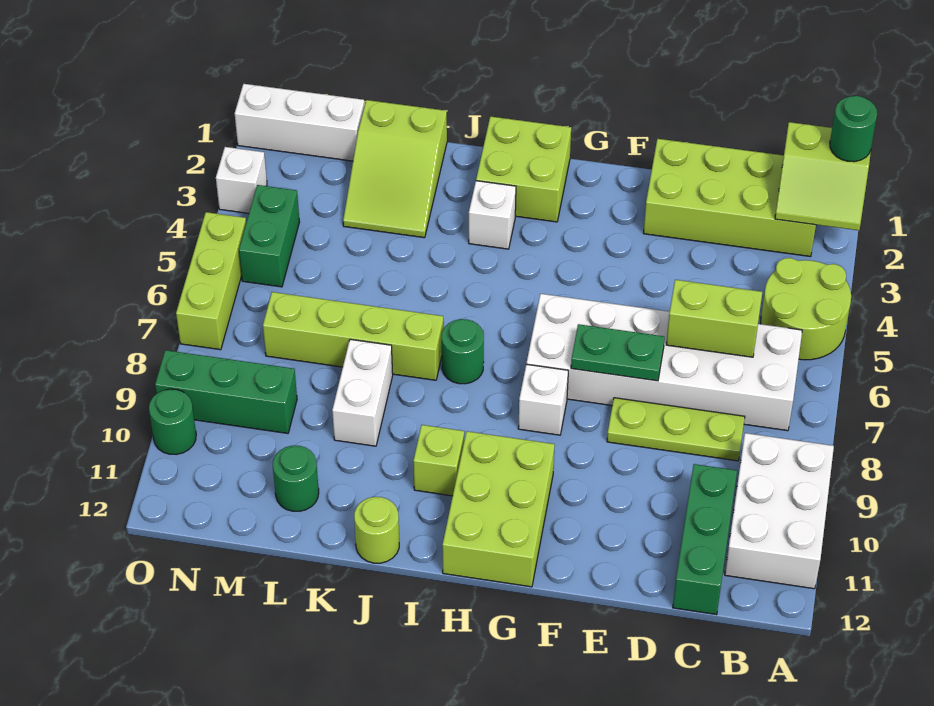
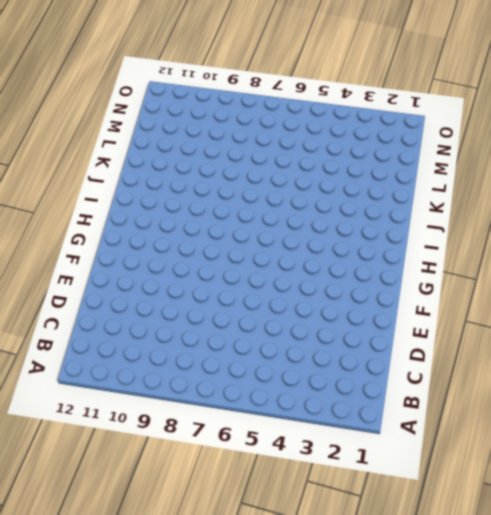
none -> lime round brick A4:B5 level 1
none -> white brick A9:B11 level 1
none -> lime brick B1:E2 level 1

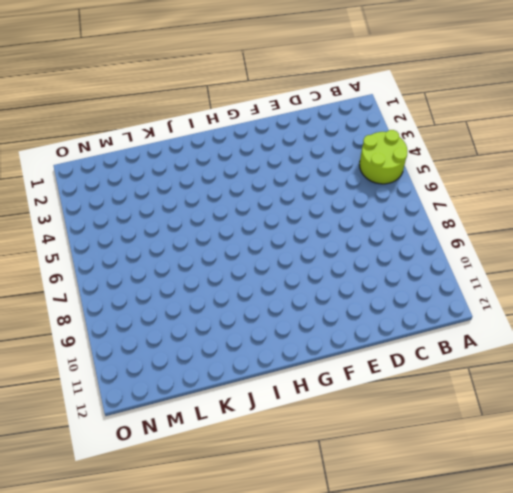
none -> white brick A9:B11 level 1
none -> lime brick B1:E2 level 1
none -> white brick B6:G7 level 1

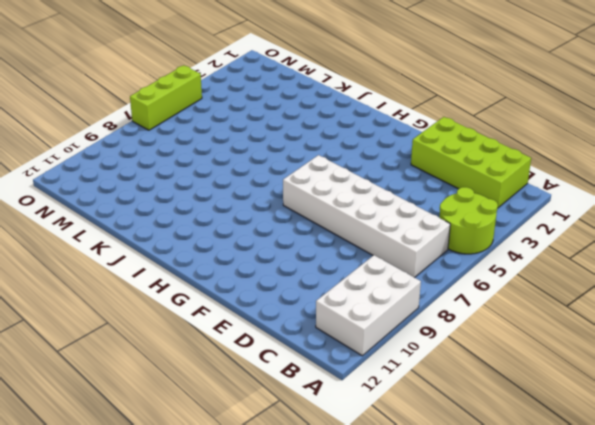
none -> lime plate C8:E8 level 1
none -> green brick C10:C12 level 1
none -> white brick G8 level 1

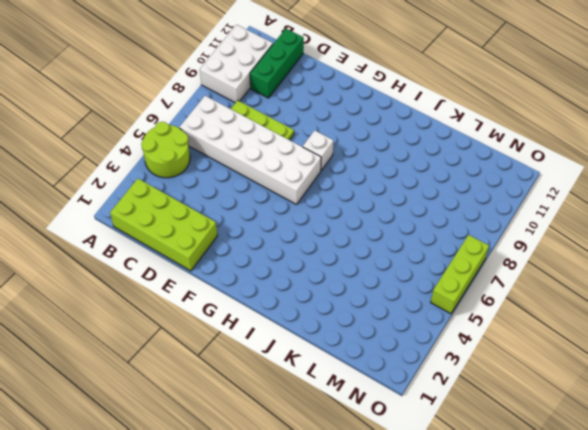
none -> lime brick G10:H12 level 1
none -> lime brick H1:I2 level 1
none -> white brick I3 level 1

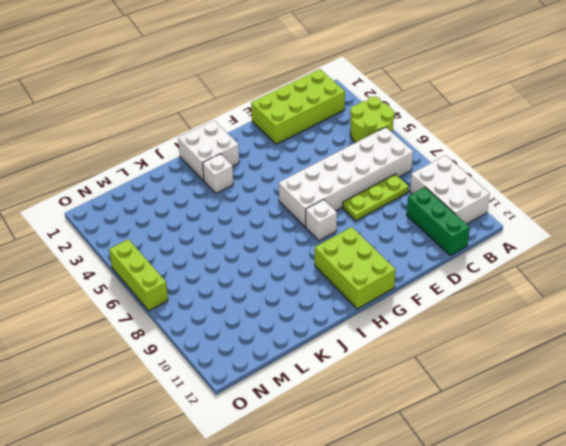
white brick H1:I2 level 1 -> lime brick H1:I2 level 1
none -> green round brick I7 level 1
none -> lime brick I10 level 1
none -> lime brick J7:M7 level 1

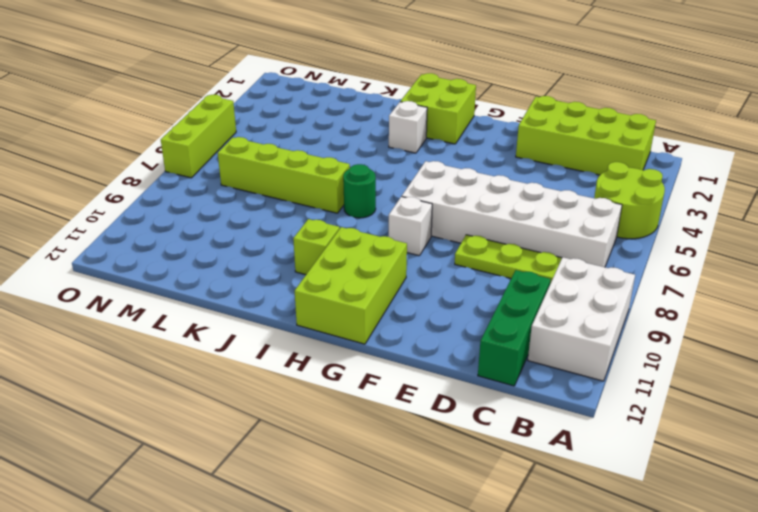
none -> lime round brick J12 level 1
none -> lime slope K1:L3 level 1 top 1
none -> white brick K8:K9 level 1

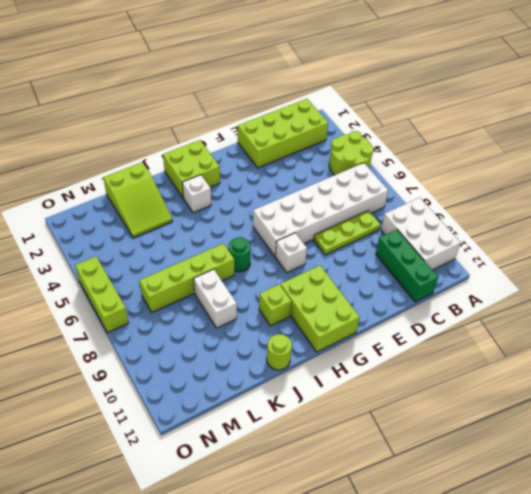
none -> green round brick L11 level 1
none -> white brick M1:O1 level 1
none -> green brick M9:O9 level 1

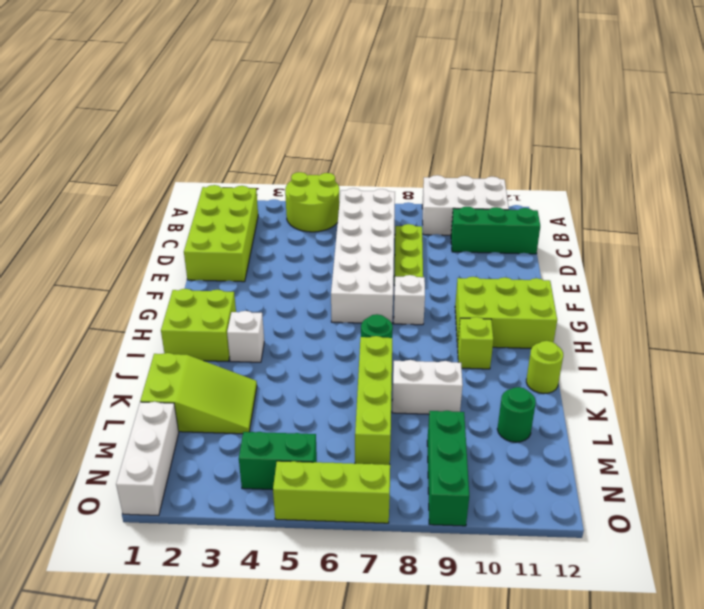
none -> white brick O3 level 1
none -> green round brick O10 level 1
none -> lime slope A1:B2 level 2 top 1

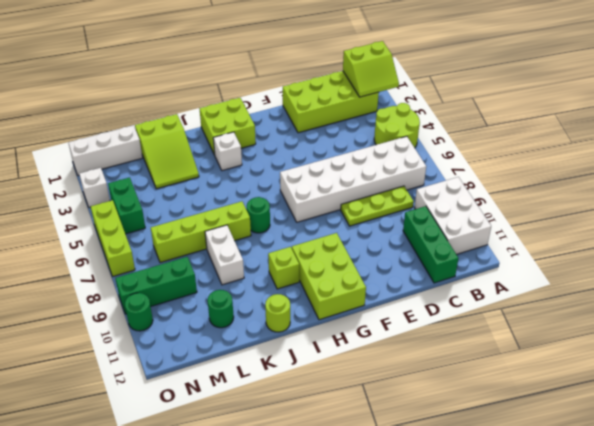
none -> white brick G8 level 1
none -> lime brick C6:D6 level 2
none -> green plate E7:F7 level 2

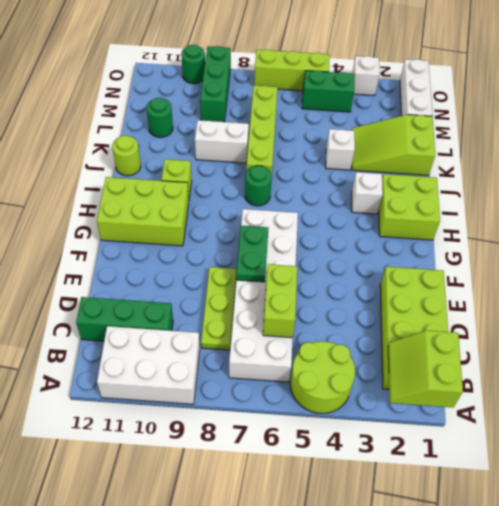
white brick K4 level 1 -> white brick G8 level 1
none -> green round brick A1 level 3

